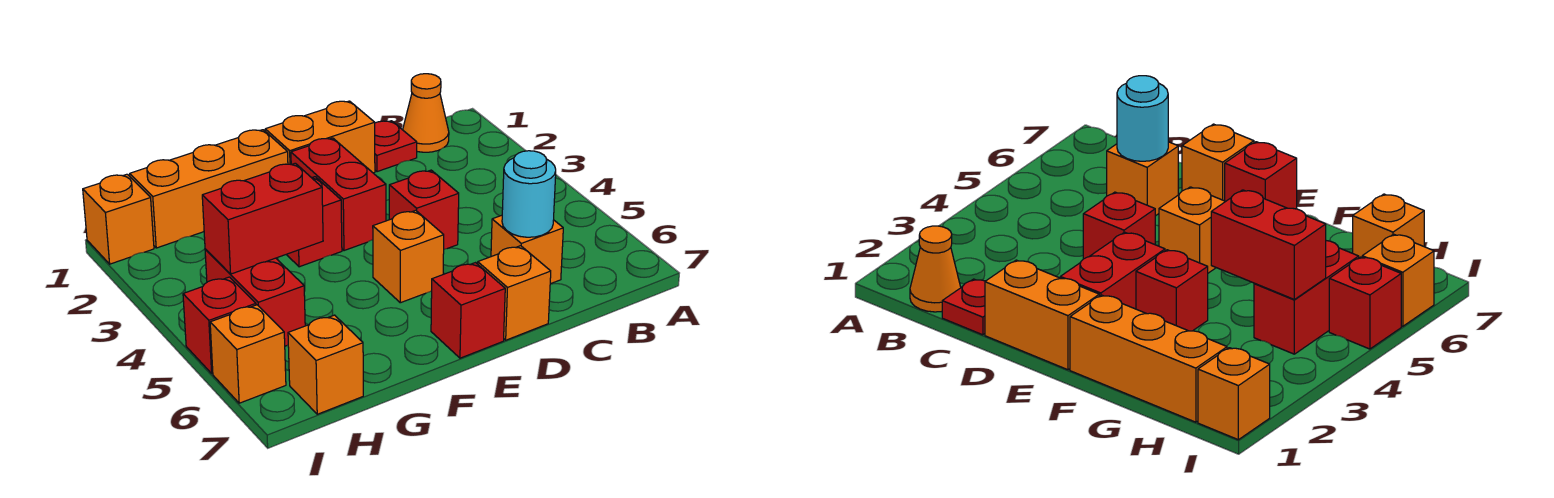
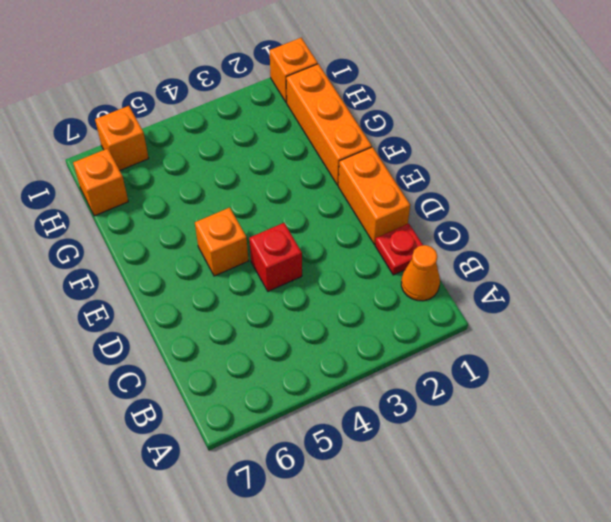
none -> orange brick C6 level 1
none -> orange brick D7 level 1
none -> red brick E2:E3 level 1

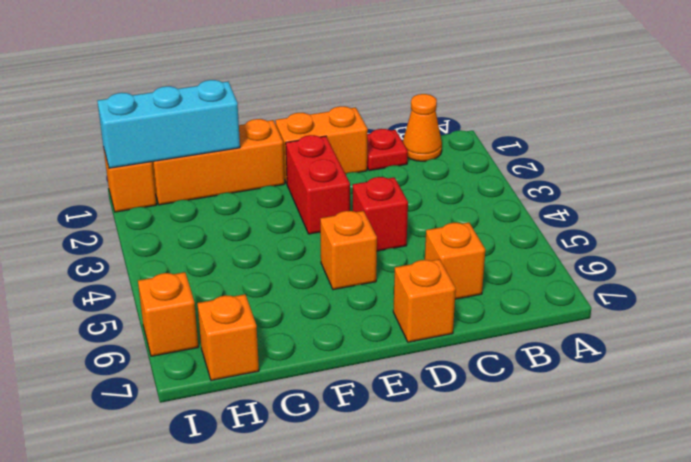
cyan brick G1:I1 level 2 -> none
none -> red brick E7 level 1
none -> red brick F3 level 1
none -> red brick H4:H5 level 1

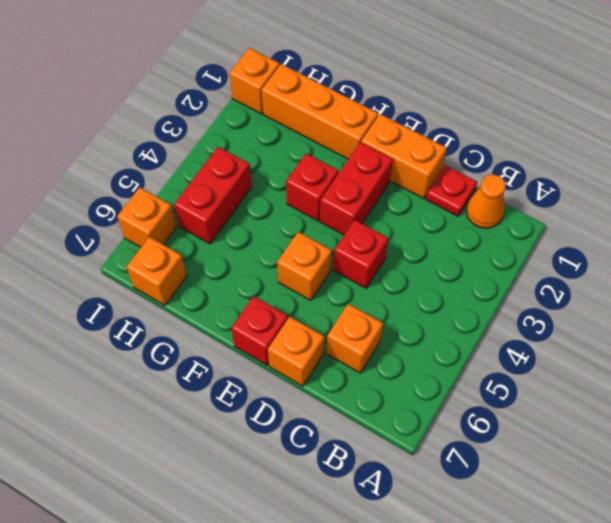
none -> red brick I5 level 1
none -> cyan round brick C6 level 2
none -> red brick G4:H4 level 2

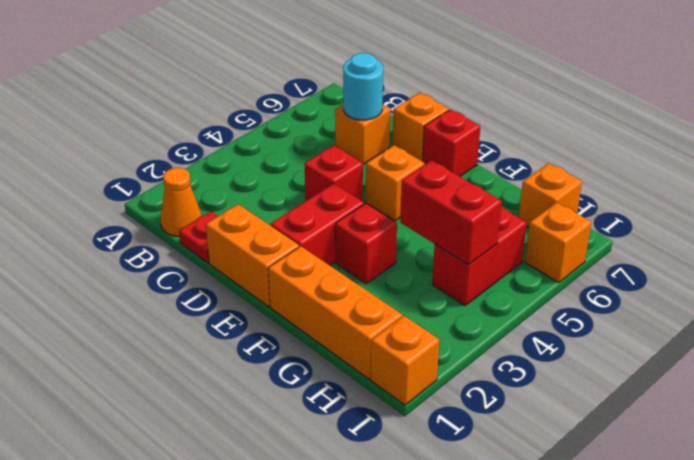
none -> red brick I5 level 1

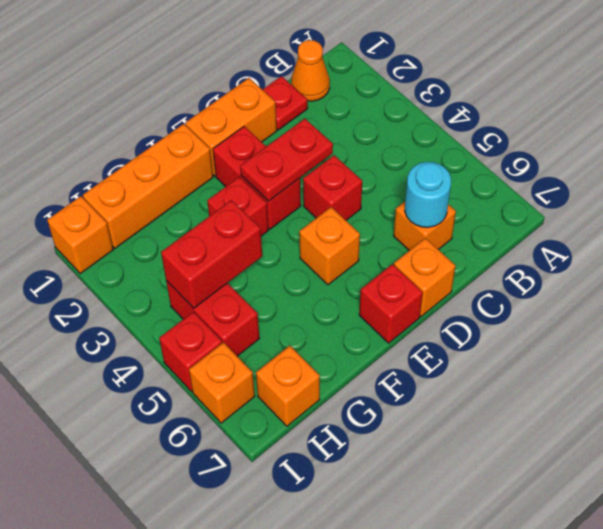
red plate D3:E3 level 2 -> none

